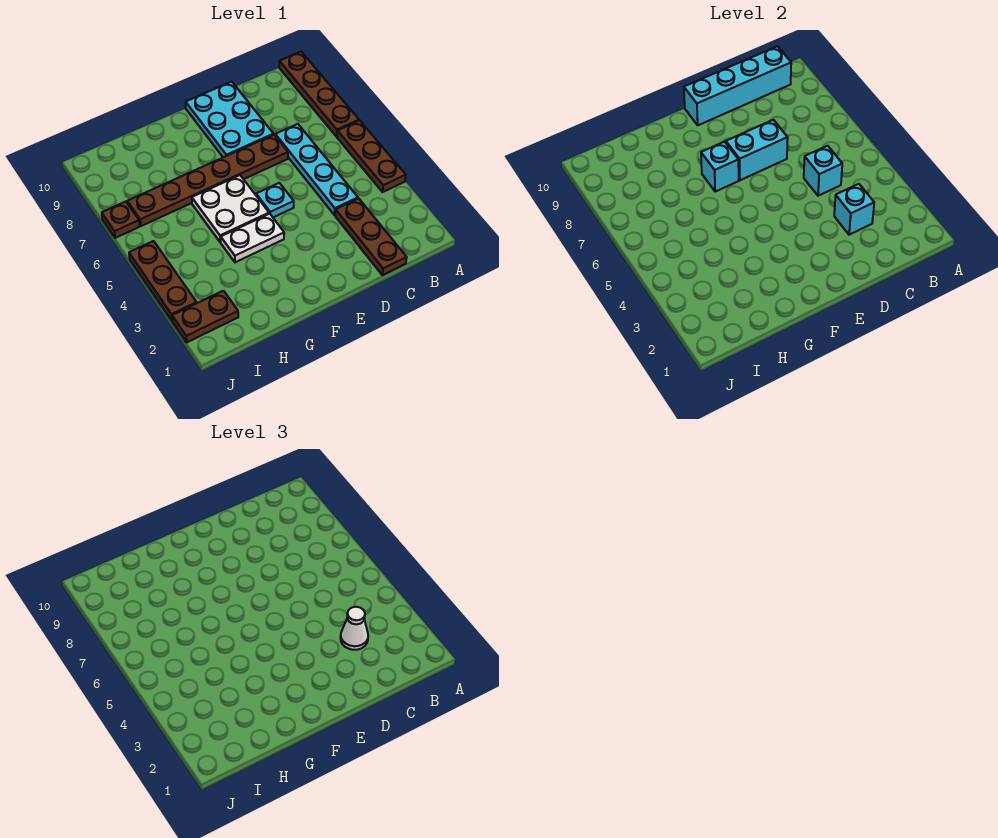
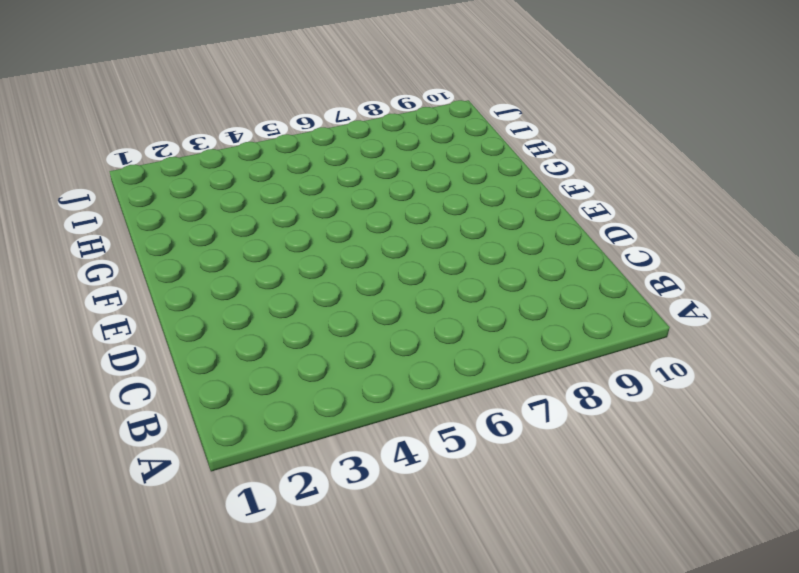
none -> brown plate A4:A6 level 1
none -> brown plate A7:A10 level 1
none -> brown plate C1:C3 level 1

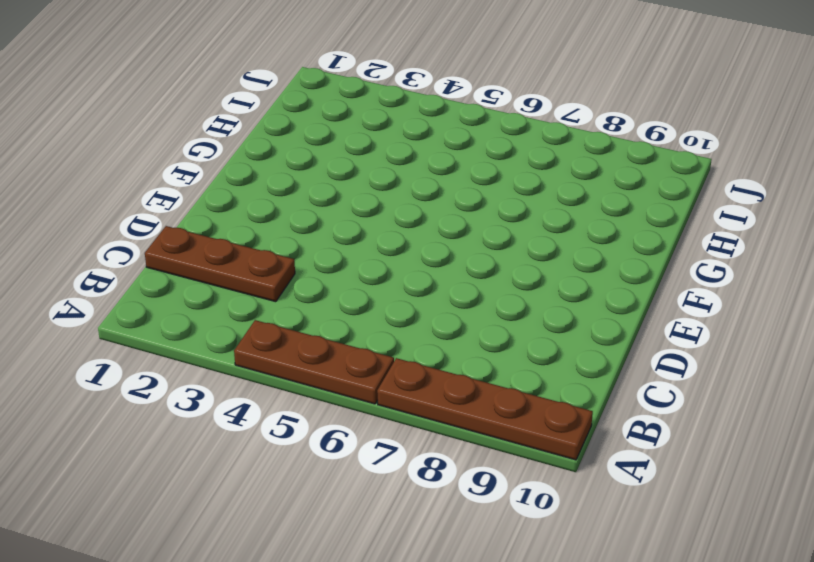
none -> cyan plate C4:C7 level 1
none -> brown plate D7:I7 level 1
none -> cyan plate D8:E10 level 1

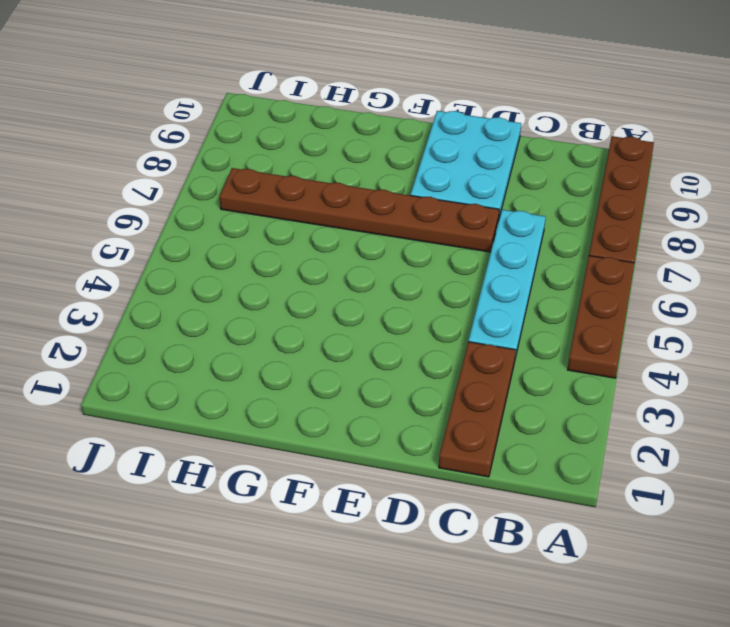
none -> cyan plate E5 level 1
none -> white plate F4:G4 level 1
none -> white plate F5:G6 level 1

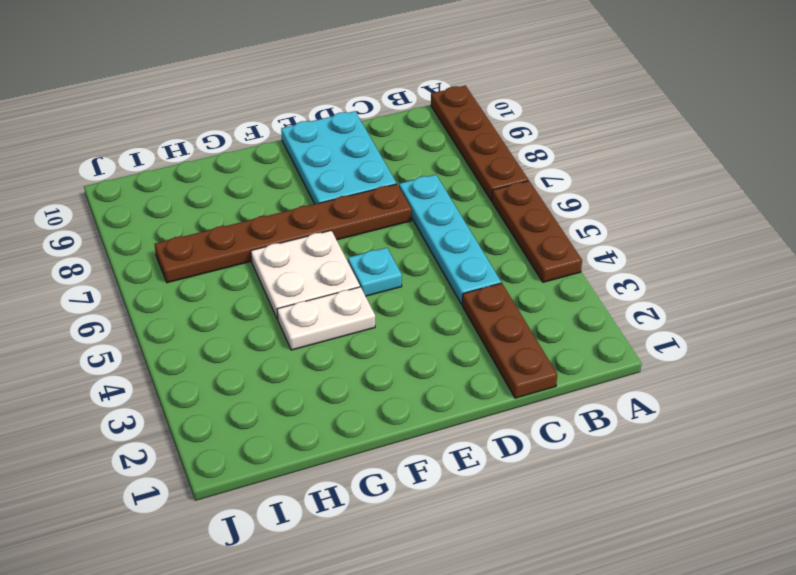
none -> brown plate I2:J2 level 1
none -> brown plate J3:J5 level 1
none -> brown plate J7 level 1

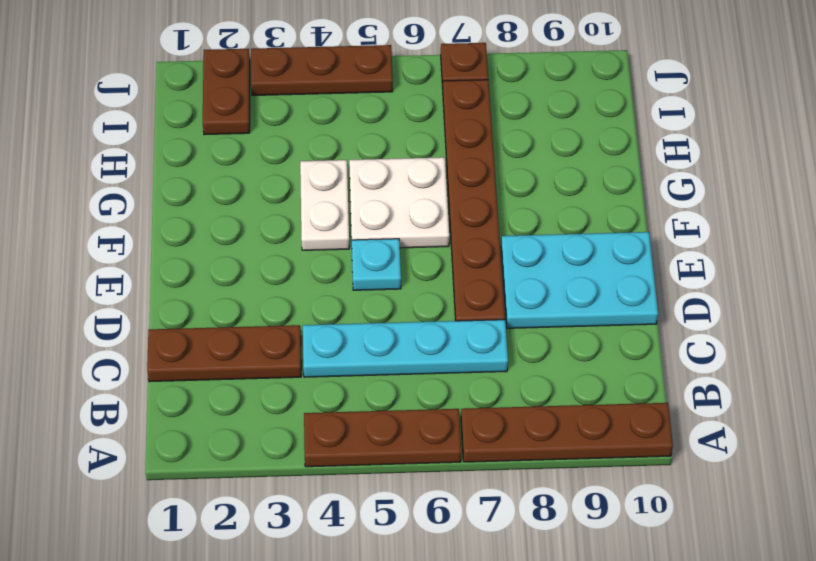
none -> cyan brick B10:E10 level 2
none -> cyan brick C3 level 2
none -> cyan brick C5 level 2

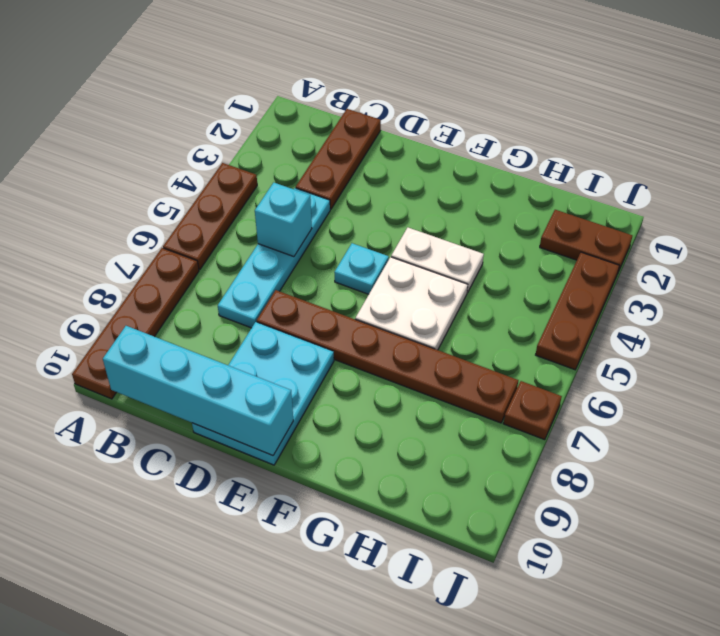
none -> cyan brick C3 level 2
none -> cyan brick D7:E7 level 2
none -> cyan brick F7 level 2

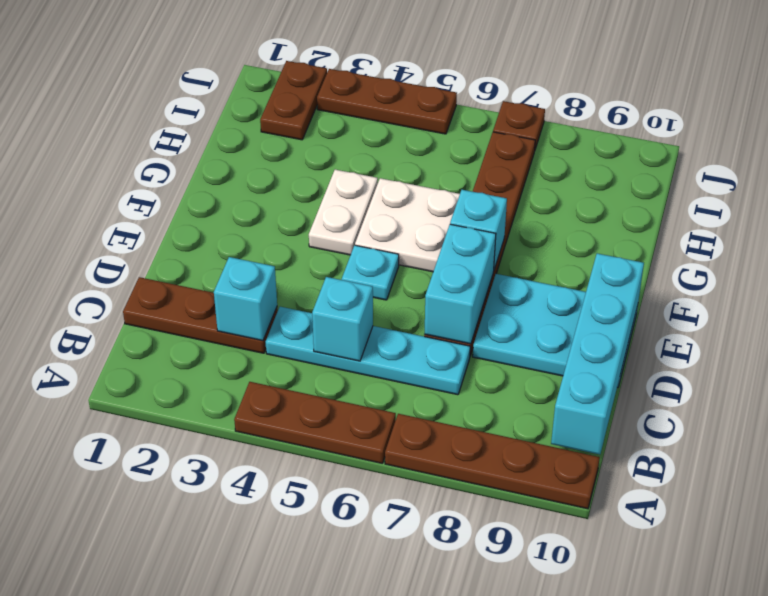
none -> white cone C3 level 3

